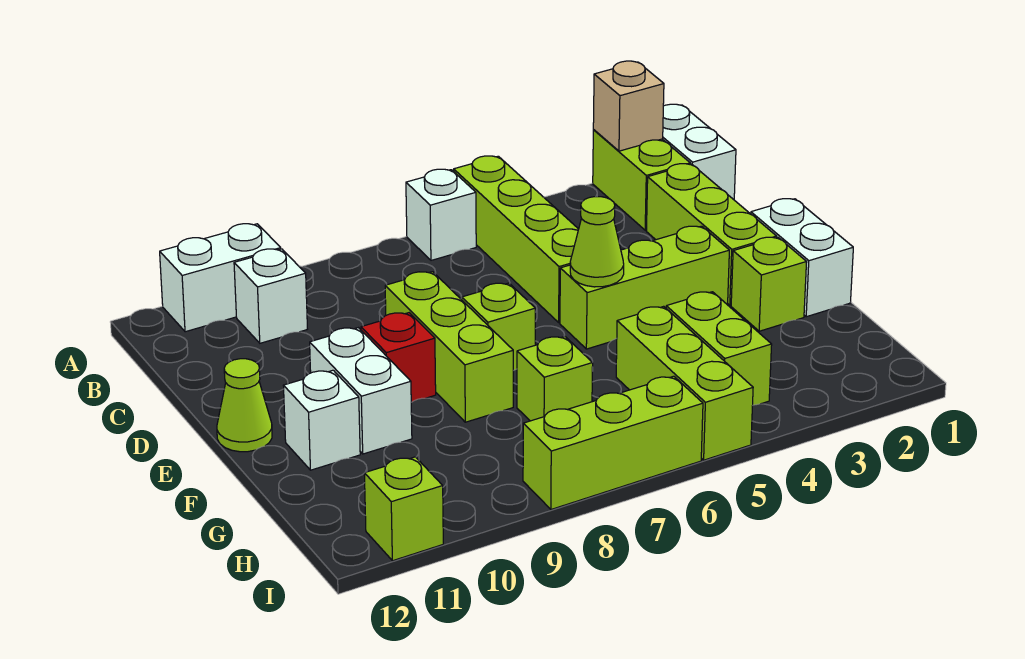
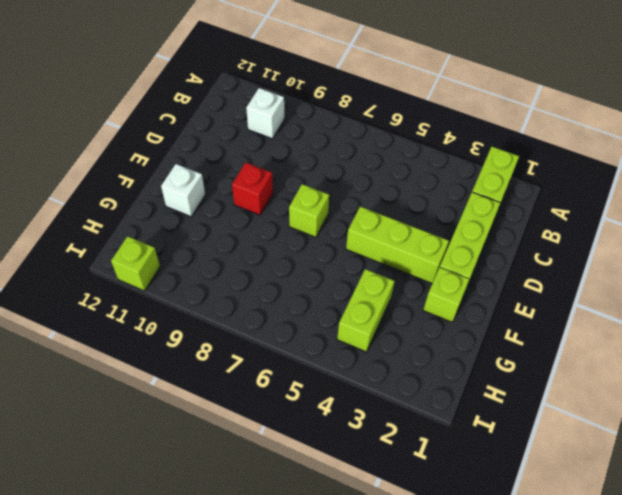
none -> white brick A1:B1 level 1
none -> lime brick A5:D5 level 1
none -> white brick A6 level 1

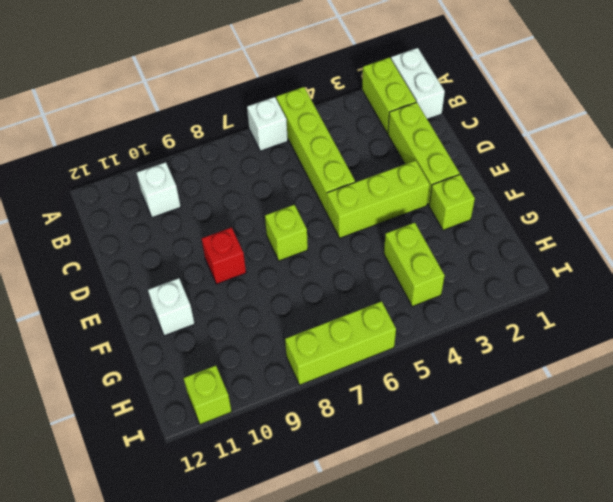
none -> white brick A10:A11 level 1
none -> lime brick D8:F8 level 1
none -> white brick E1:F1 level 1

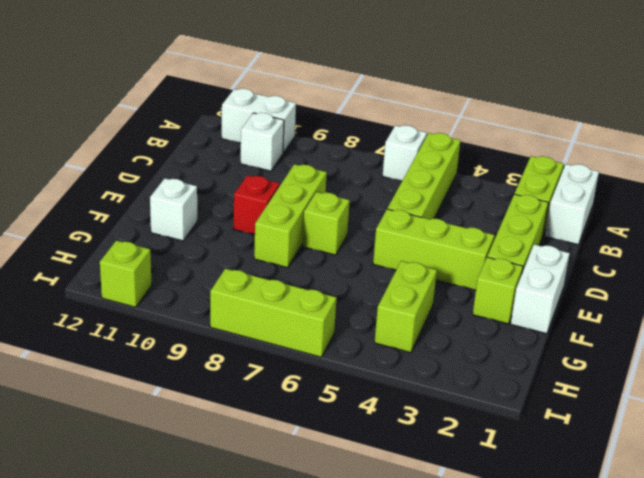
none -> white brick E10:F10 level 1
none -> lime cone E12 level 1
none -> lime brick G5:I5 level 1

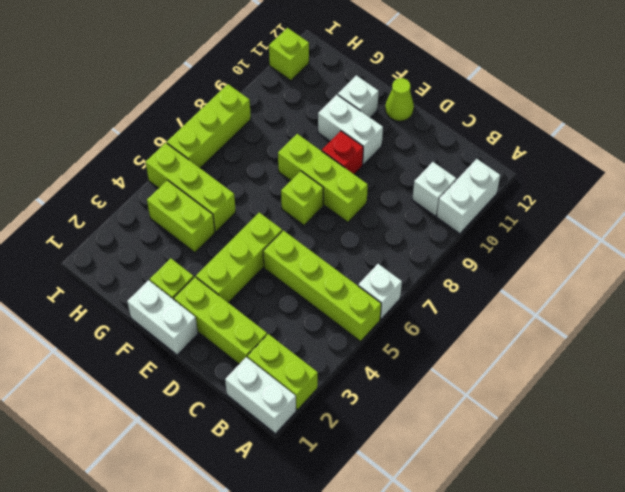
none -> lime brick G7 level 1
none -> tan brick A2 level 2
none -> lime cone E5 level 2

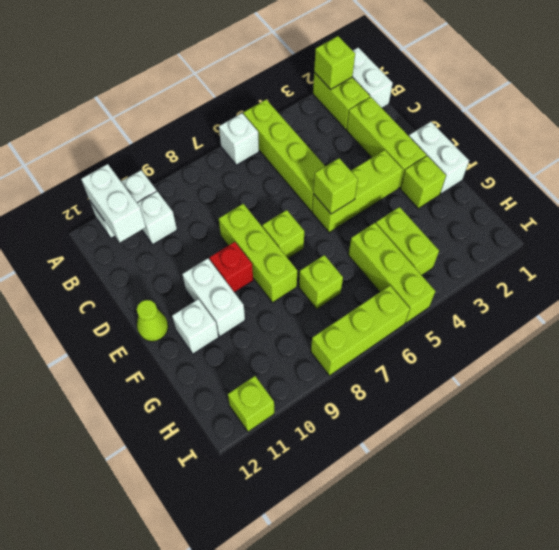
lime brick A2 level 2 -> tan brick A2 level 2
white brick A11:B11 level 2 -> none
lime brick E5 level 2 -> lime cone E5 level 2

